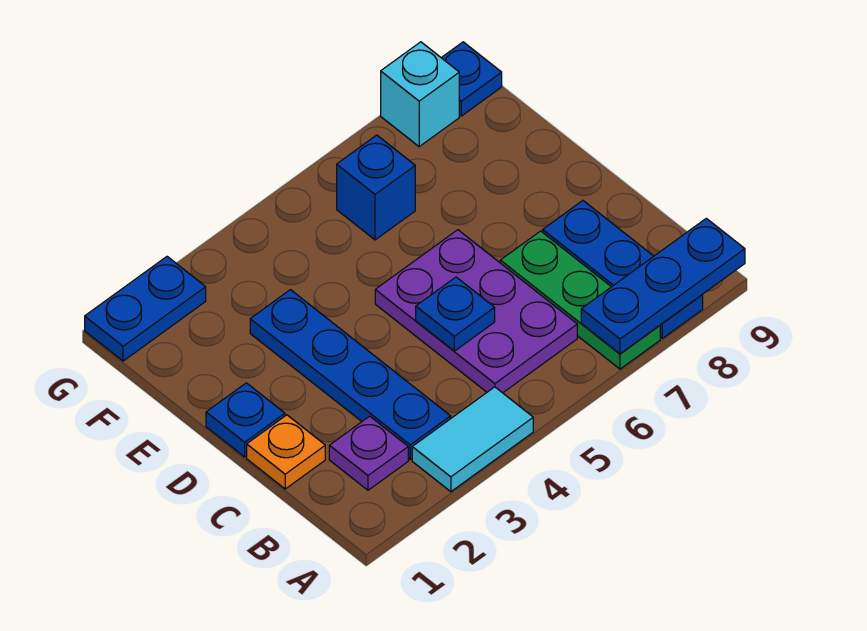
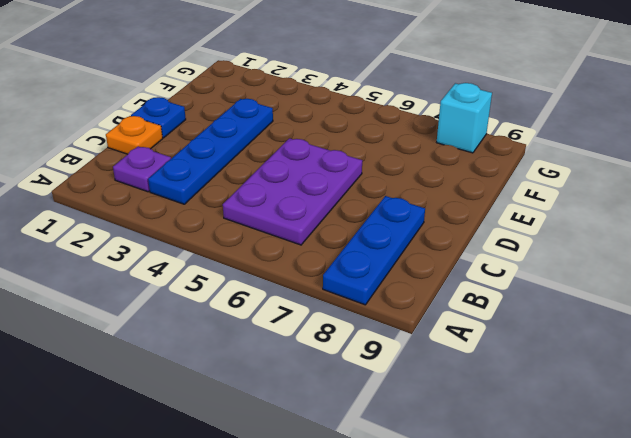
none -> cyan tile A3:A4 level 1
none -> green plate A7:C7 level 1
none -> blue brick F6 level 1

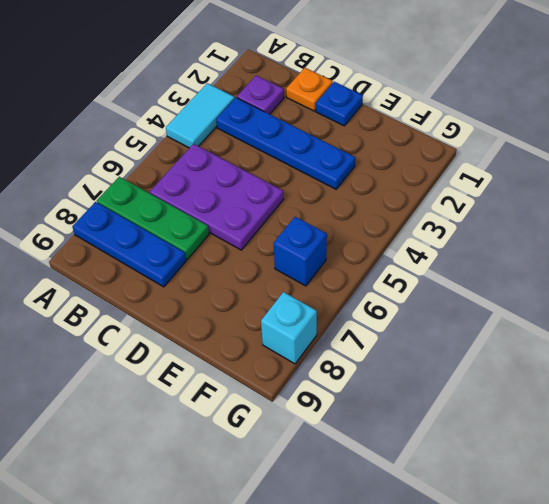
none -> blue plate G1:G2 level 1
none -> blue plate G9 level 1
none -> blue plate A7:A9 level 2

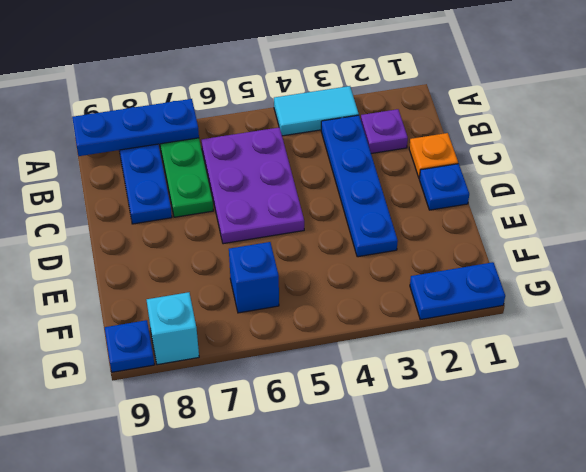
none -> blue plate C5 level 2

